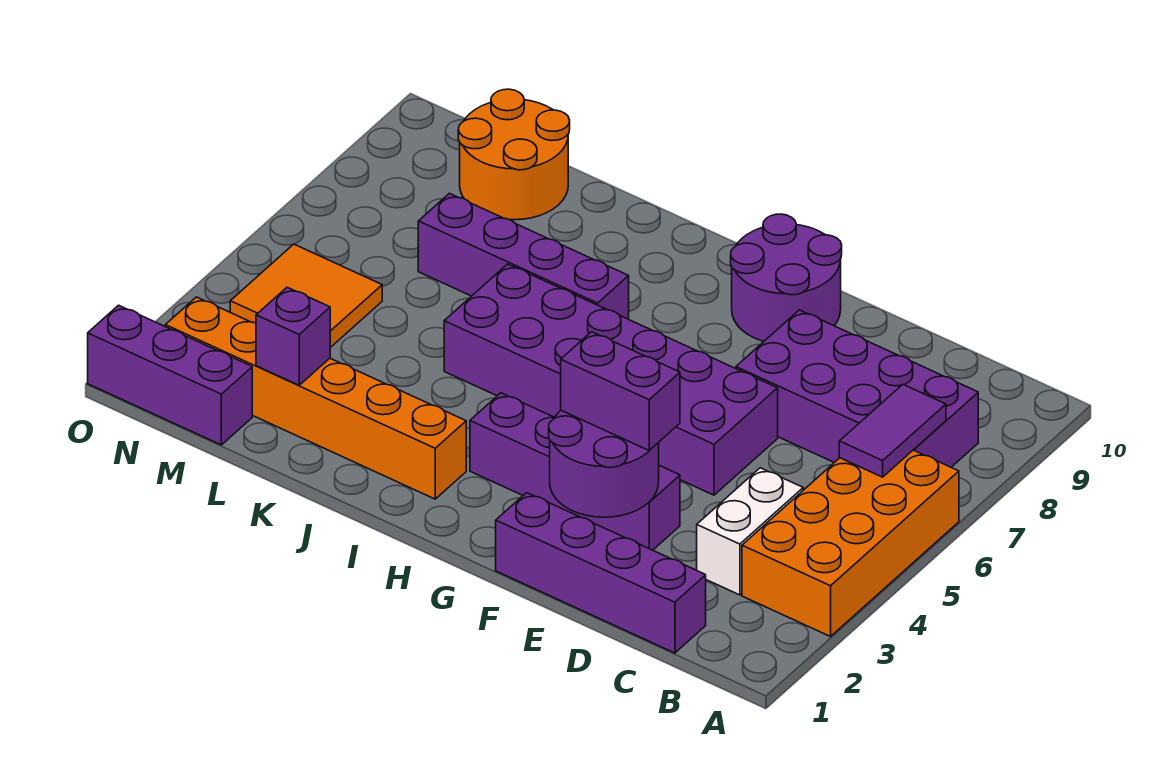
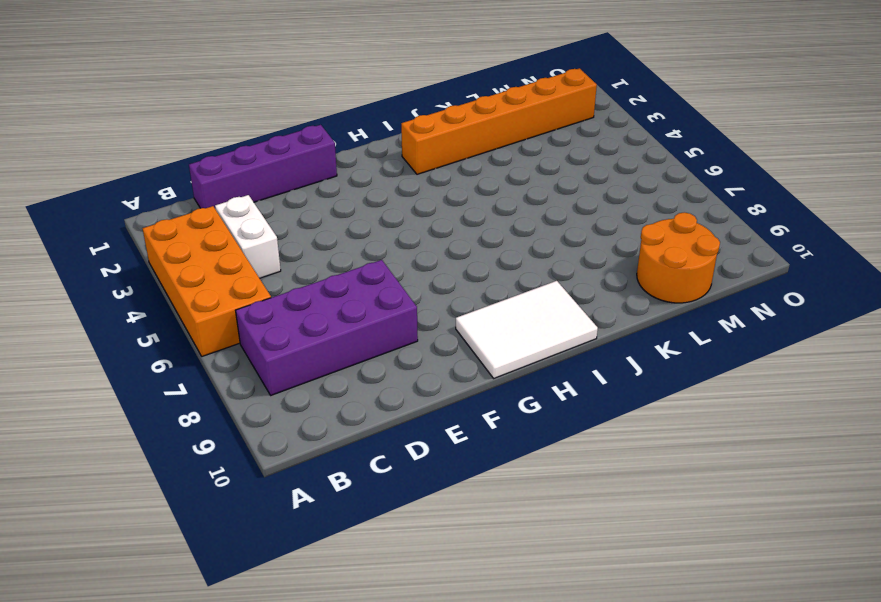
white tile G9:I10 level 1 -> purple round brick F9:G10 level 1
none -> purple brick E3:H3 level 1
none -> purple brick E5:J6 level 1
none -> purple brick I7:L7 level 1

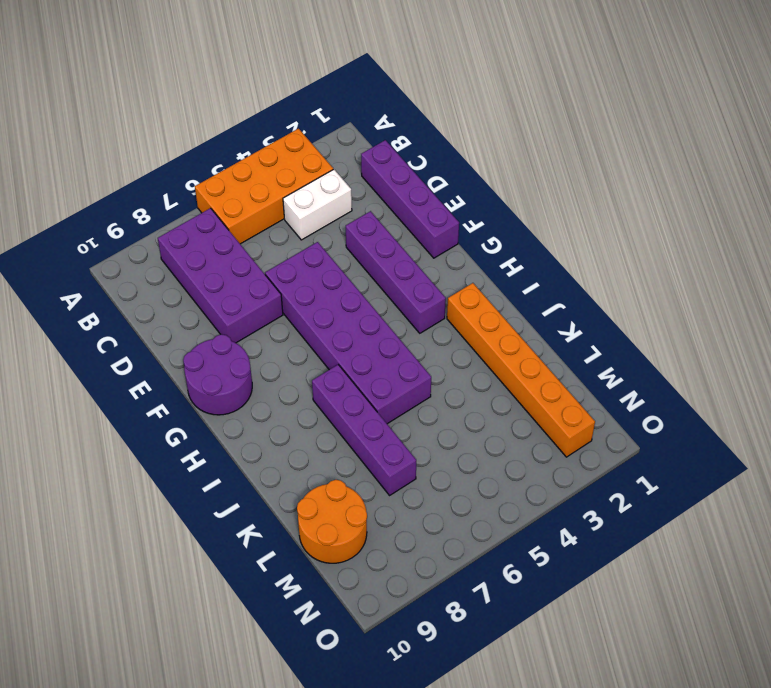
none -> purple brick M1:O1 level 1
none -> orange tile M4:N5 level 1
none -> purple tile B6:B7 level 2

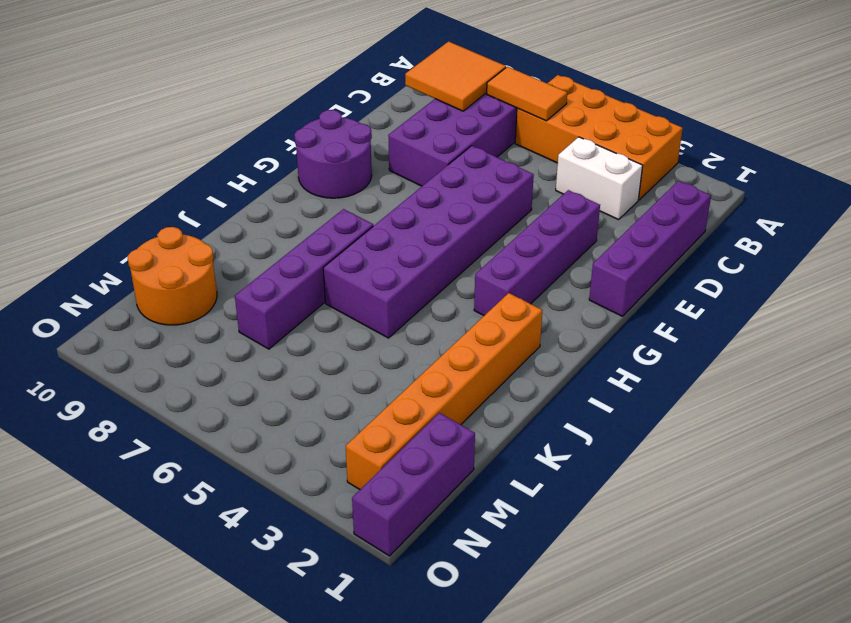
orange tile B6:B7 level 2 -> purple tile B6:B7 level 2
orange tile B8:C9 level 2 -> orange tile M4:N5 level 1
none -> purple round brick E2:F3 level 2
none -> purple brick L2 level 2
none -> purple brick E3:F3 level 3

